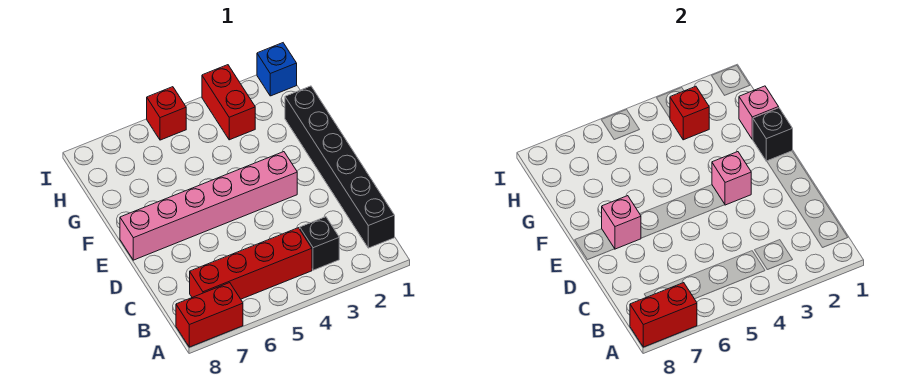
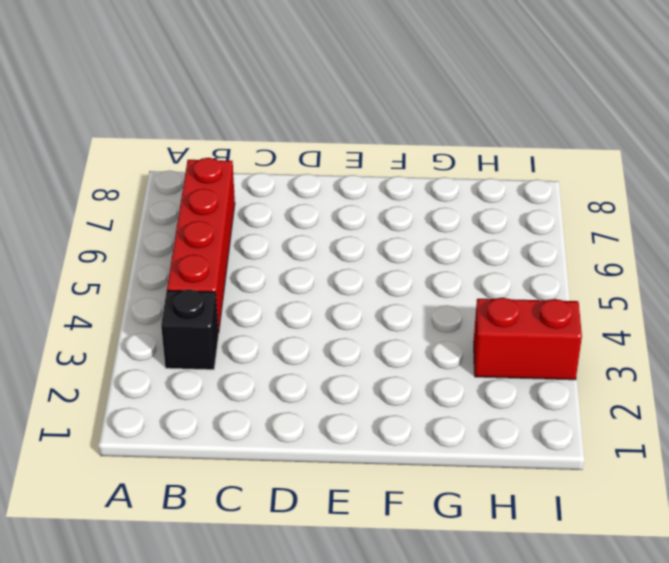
none -> red brick A7:A8 level 1
none -> black brick B1:G1 level 1
none -> pink brick E3:E8 level 1

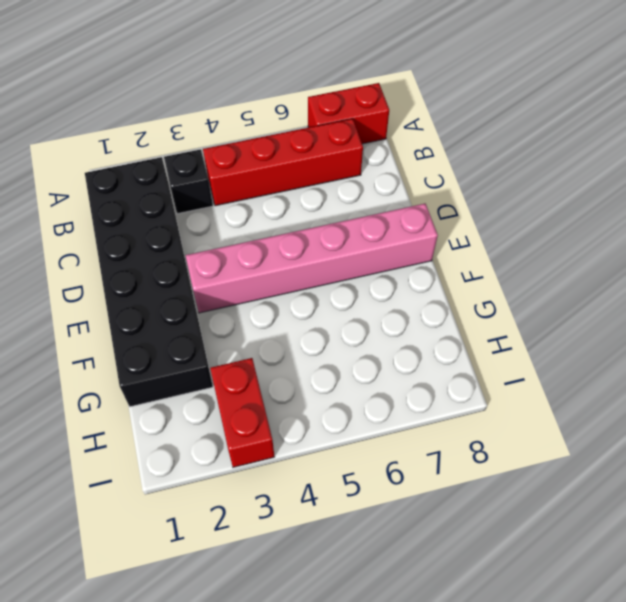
black brick B1:G2 level 1 -> black brick B1:G1 level 1
none -> blue brick I1 level 1
none -> red brick I5 level 1
none -> red brick A7:A8 level 2

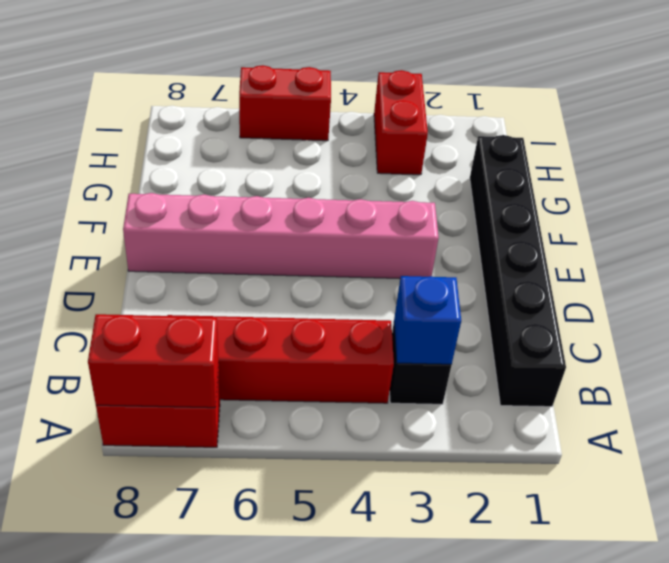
blue brick B3 level 2 -> blue brick I1 level 1
red brick I5:I6 level 1 -> red brick I5 level 1
none -> pink brick E3 level 2
none -> pink brick E7 level 2
none -> black brick F1 level 2

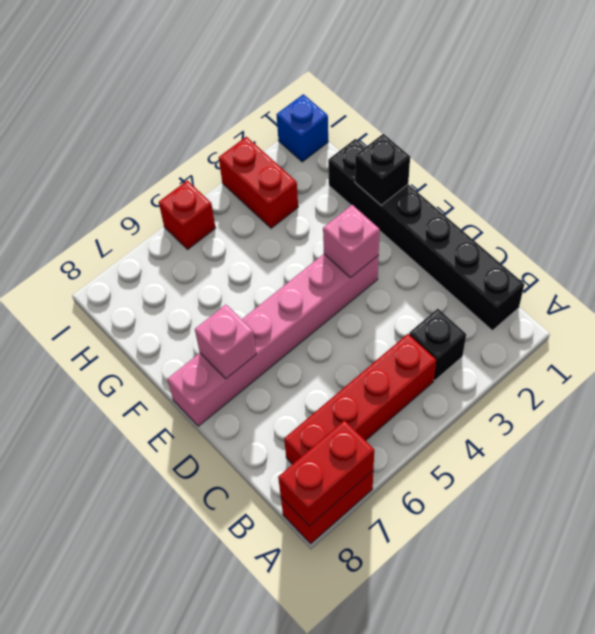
none -> pink brick G1 level 2
none -> red brick H3 level 2

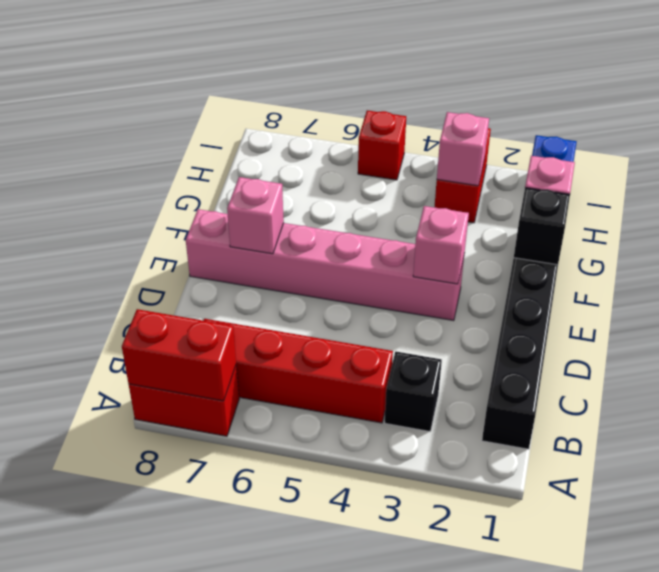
pink brick H3 level 2 -> red brick H3 level 2

